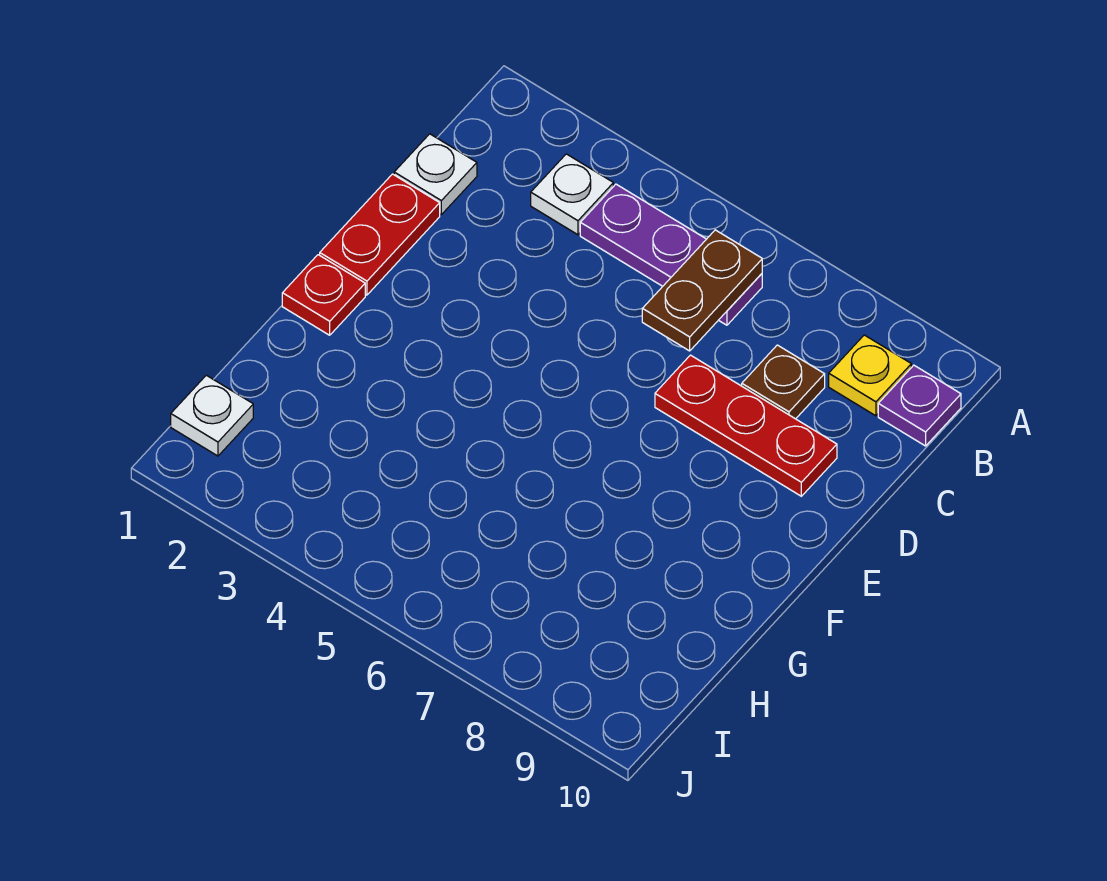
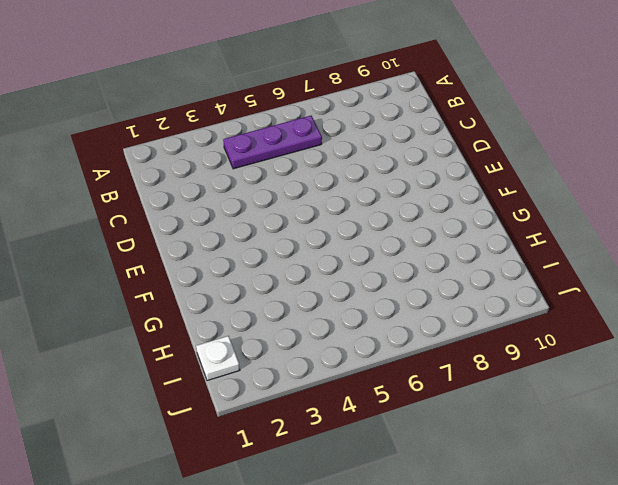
none -> white plate B3 level 1
none -> yellow plate B9 level 1

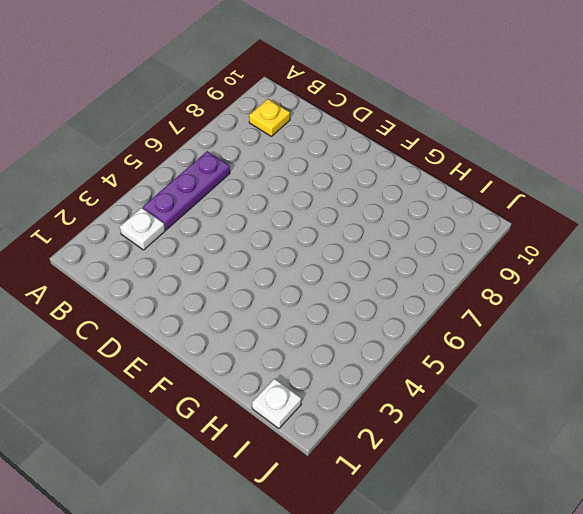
none -> purple plate B10 level 1
none -> white plate C1 level 1

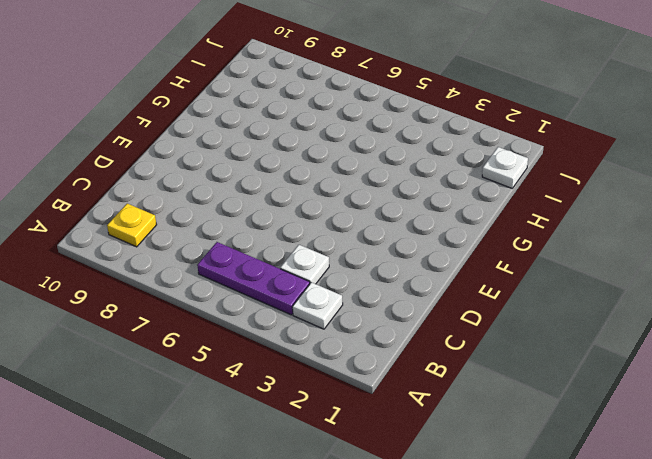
white plate C4 level 1 -> white plate C1 level 1
none -> purple plate B10 level 1
none -> brown plate C8 level 1

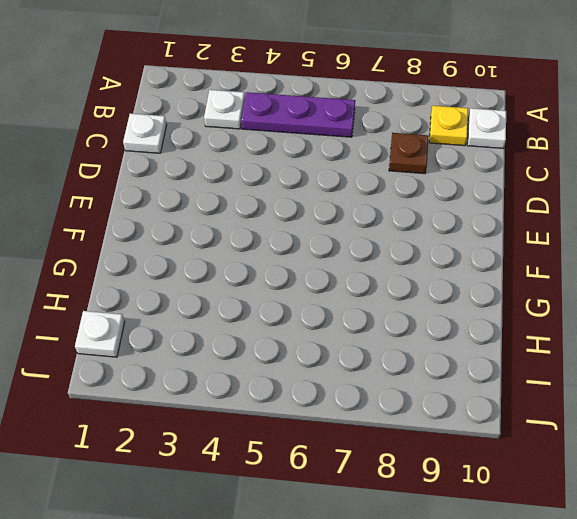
white plate B10 level 1 -> purple plate B10 level 1
none -> red plate D1:E1 level 1
none -> red plate D7:D9 level 1

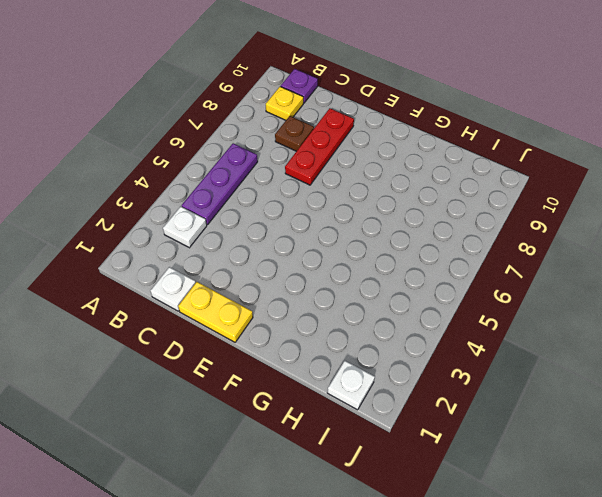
yellow plate D1:E1 level 1 -> red plate D1:E1 level 1
none -> red plate F1 level 1
none -> brown plate B6:C6 level 2

